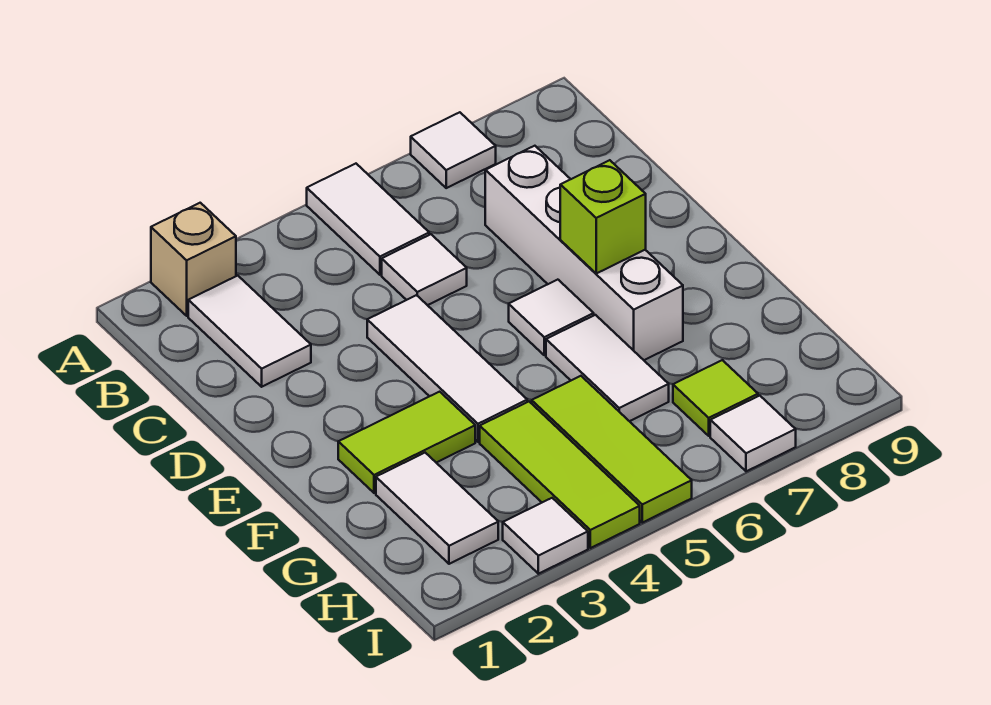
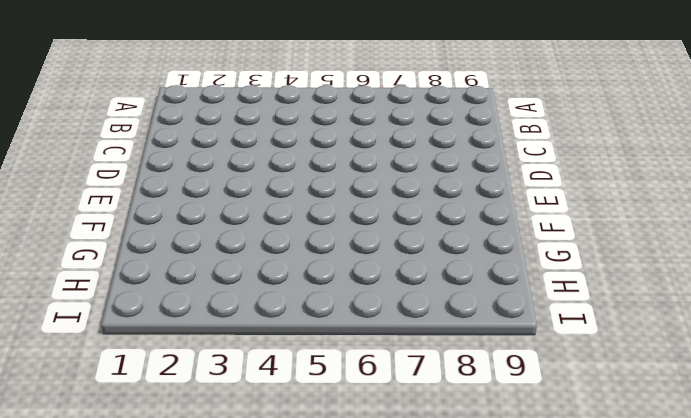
none -> tan brick A2 level 1
none -> white tile A5:B5 level 1
none -> white tile A7 level 1

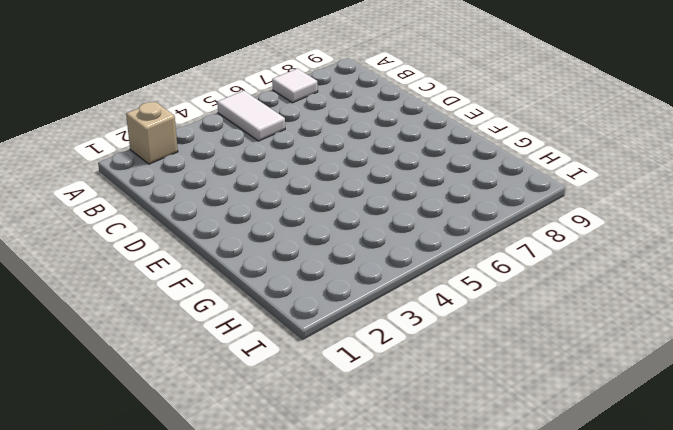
none -> white tile B2:C2 level 1
none -> white tile C5 level 1
none -> white brick C7:F7 level 1

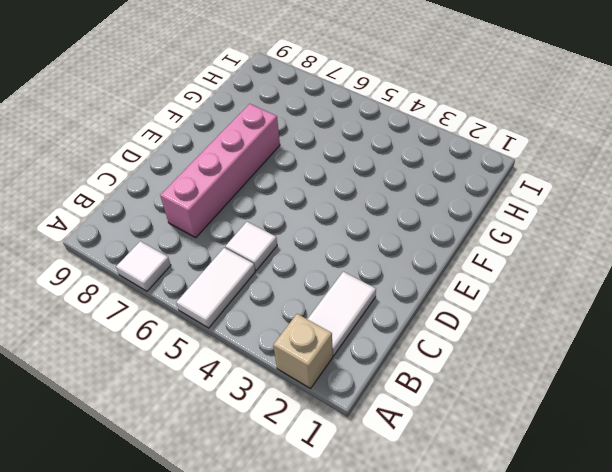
pink brick C7:F7 level 1 -> white brick C7:F7 level 1
none -> white tile D4:F4 level 1
none -> white tile E6 level 1
none -> lime tile F2:F3 level 1

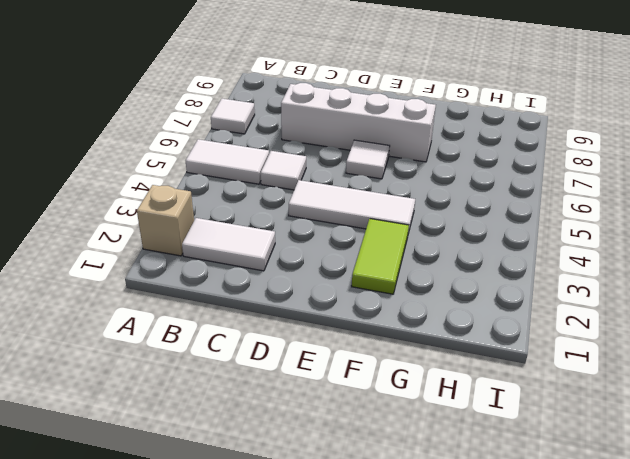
none -> white tile F6:G6 level 1
none -> white tile G2:H2 level 1
none -> lime tile G4:I4 level 1

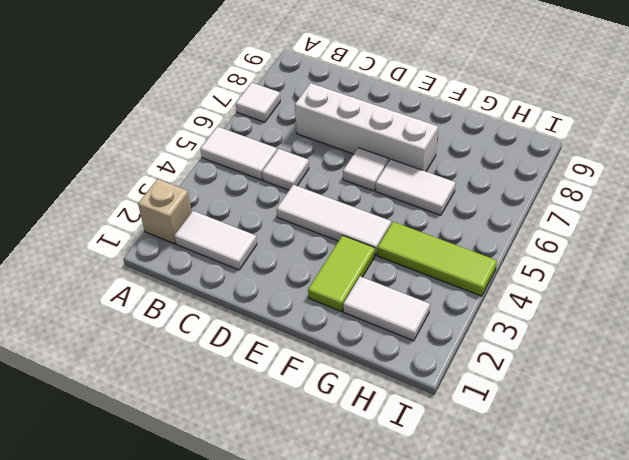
none -> lime tile G5:I5 level 1
none -> lime tile H7 level 1
none -> white tile I3 level 1

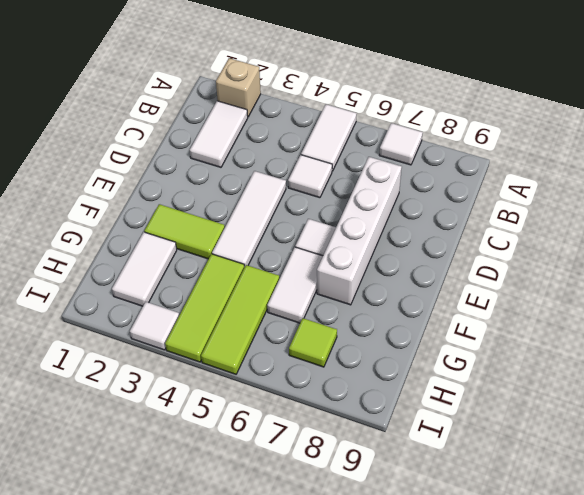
none -> white tile I7 level 1
none -> lime brick E7 level 2

